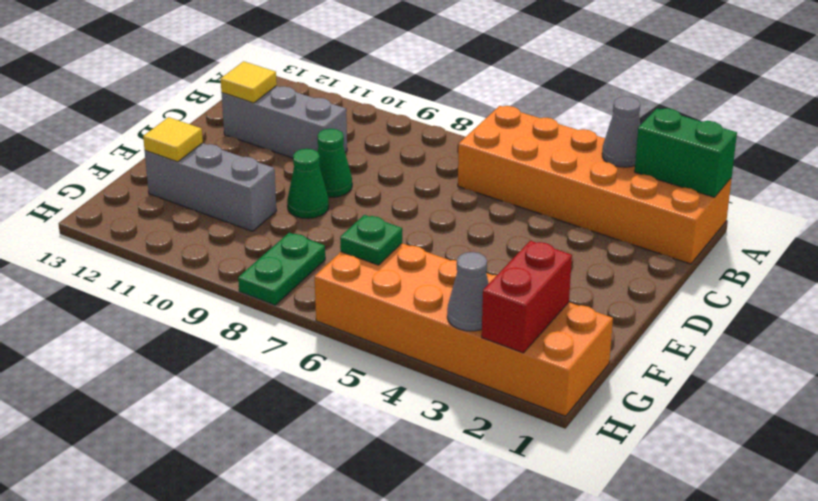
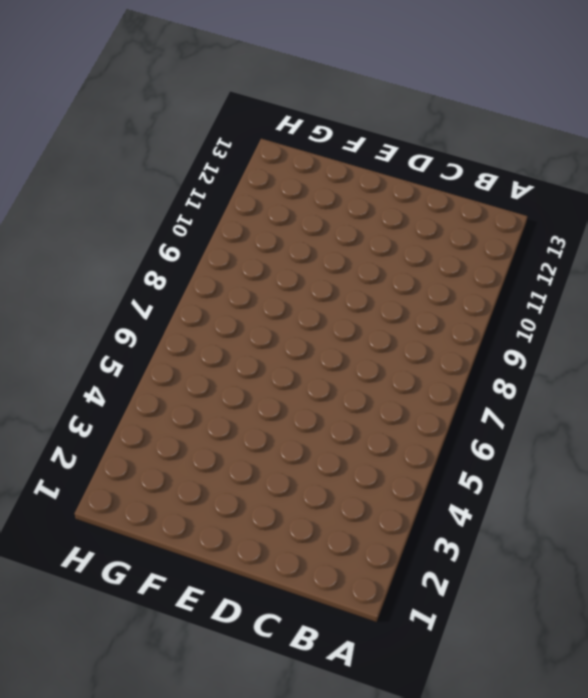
none -> orange brick A1:B6 level 1
none -> grey brick C10:C12 level 1
none -> green cone D9 level 1

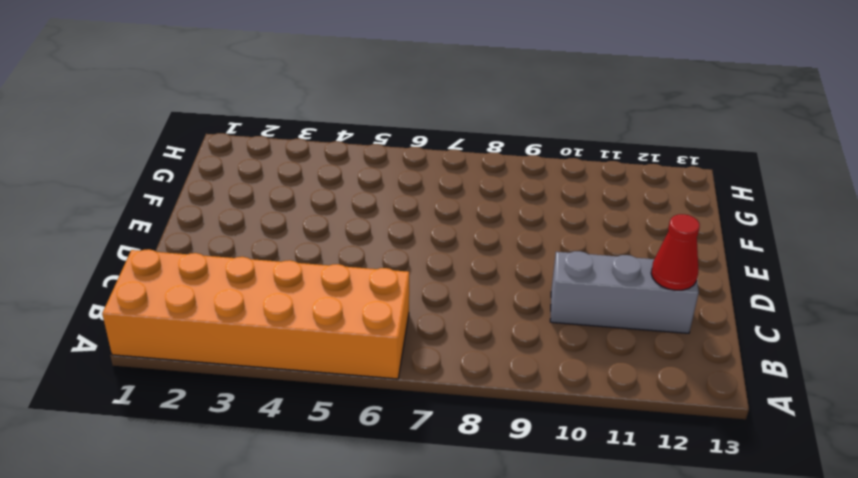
red cone C12 level 2 -> yellow tile C12 level 2
none -> green cone D9 level 1
none -> green cone E9 level 1
none -> grey brick F10:F12 level 1

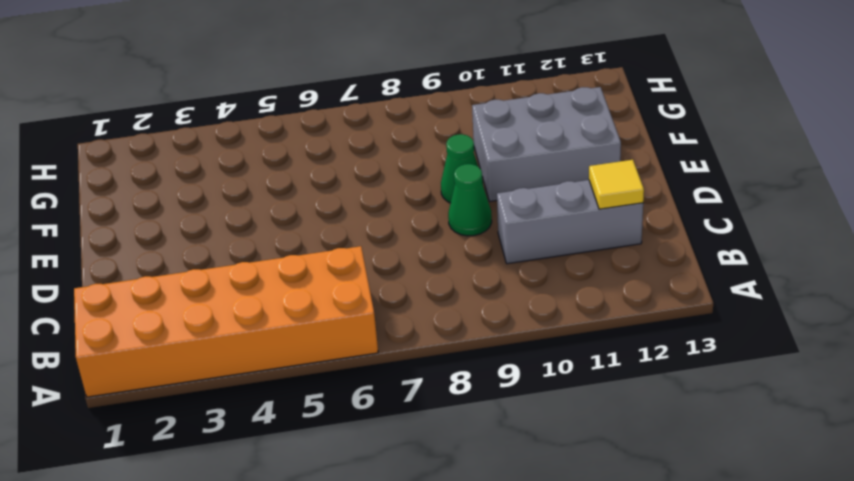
grey brick E10:F12 level 1 -> grey brick F10:F12 level 1
none -> orange brick G1:H6 level 1
none -> green plate G8:H8 level 1
none -> green brick A1:A2 level 2

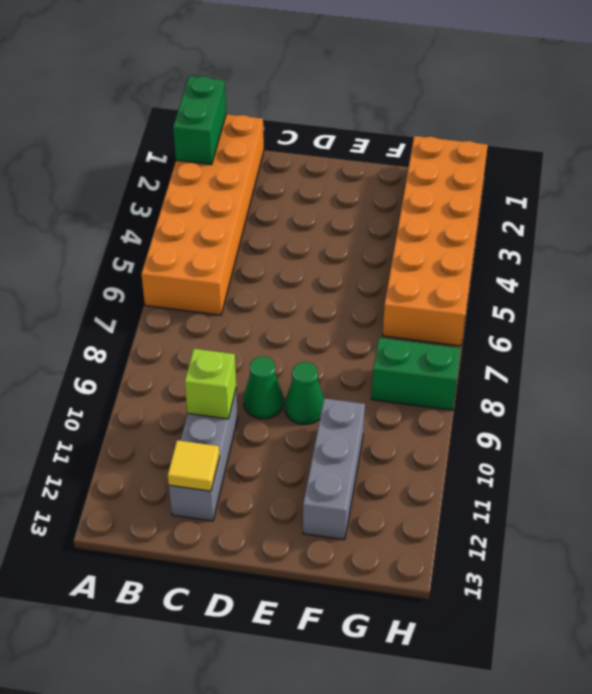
lime brick C10 level 2 -> none
green brick G8:H8 level 1 -> green plate G8:H8 level 1
none -> grey cone A3 level 2
none -> yellow tile F12 level 2
none -> red brick G2:H2 level 2

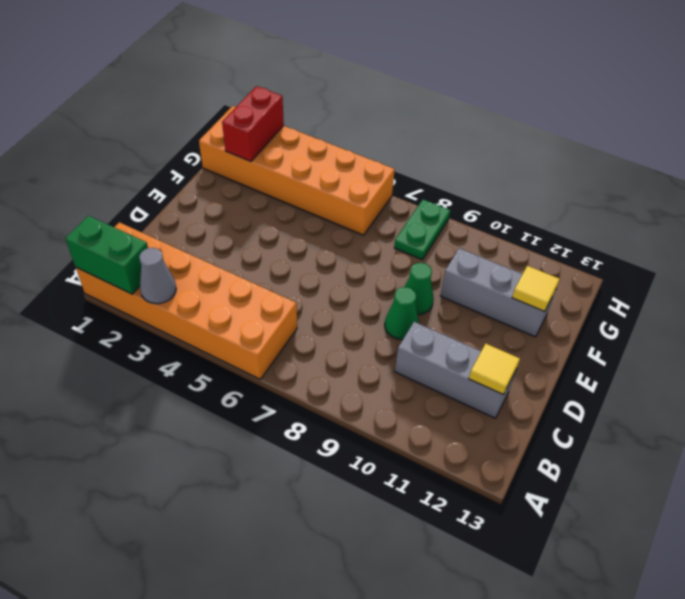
none -> green plate G6 level 2
none -> grey cone H3 level 2

